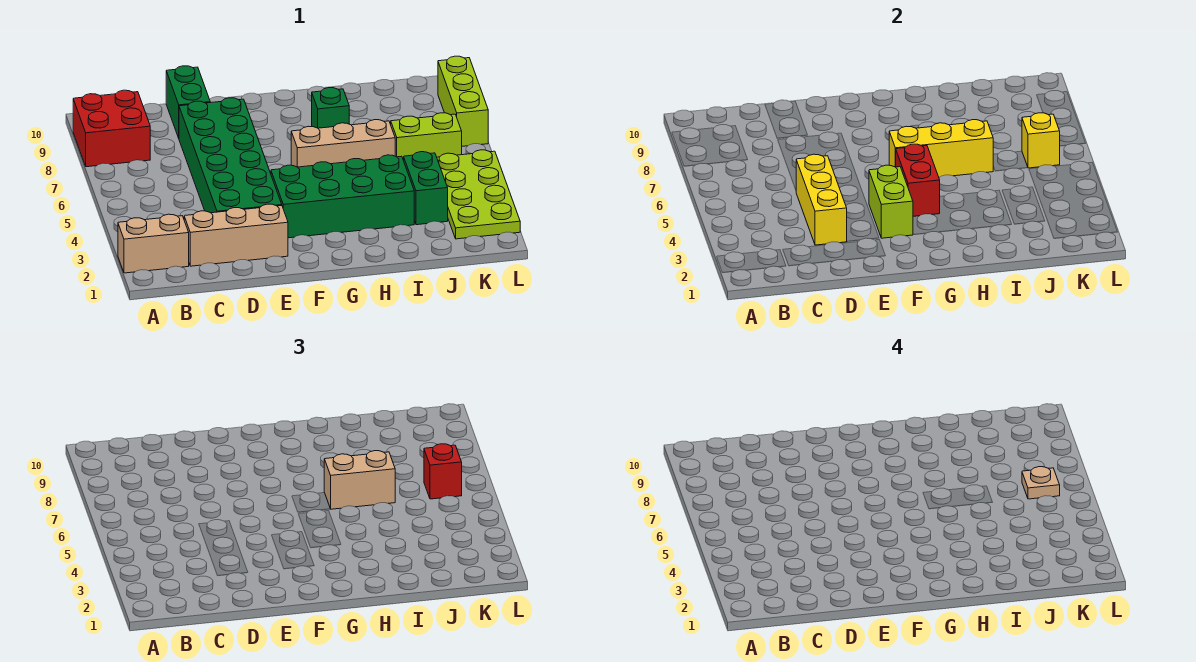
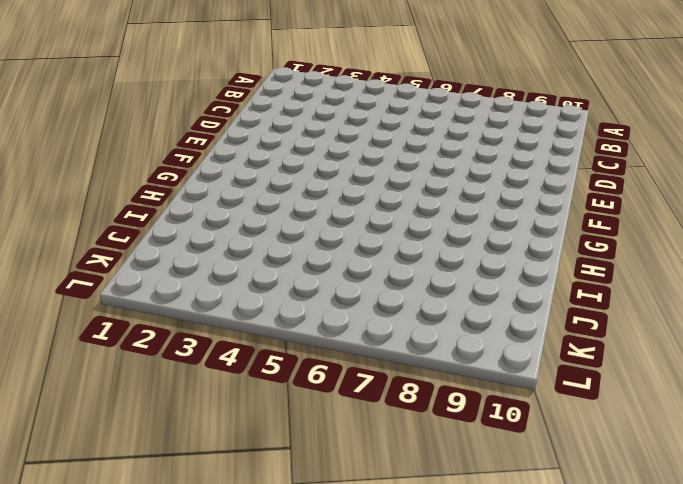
none -> tan brick A2:B2 level 1
none -> red brick A8:B9 level 1
none -> tan brick C2:E2 level 1

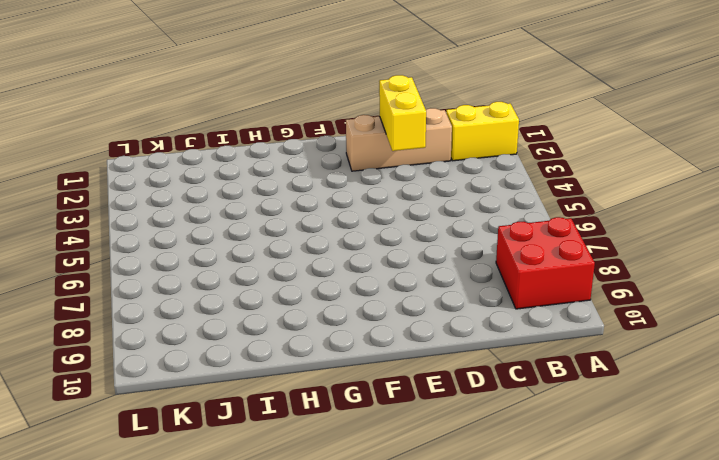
yellow brick A2:B2 level 1 -> tan brick A2:B2 level 1
yellow brick D2:D3 level 2 -> yellow brick D3:D5 level 2
none -> green brick D3:E8 level 1
none -> green brick D9:D10 level 1
none -> green brick F3:I4 level 1

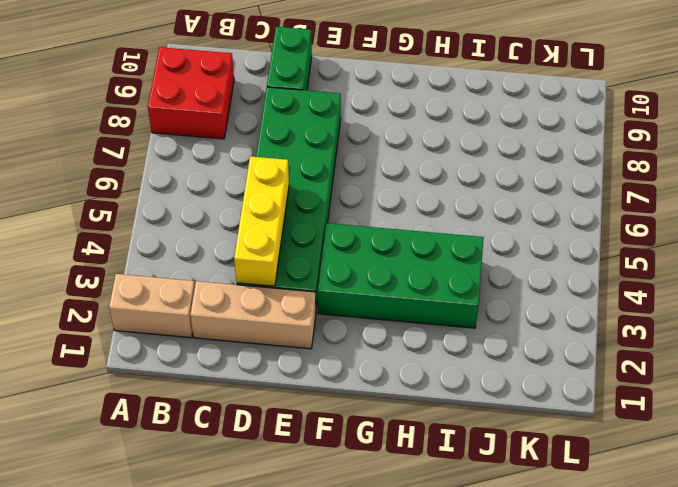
none -> tan brick G6:I6 level 1
none -> green brick H8 level 1
none -> green brick J3:J4 level 1

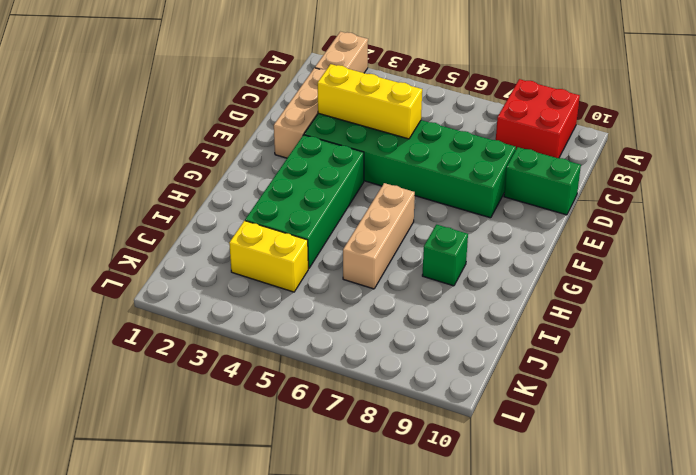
yellow brick J3:J4 level 1 -> green brick J3:J4 level 1
none -> lime brick J6:K6 level 1
none -> lime plate K2:L5 level 1
none -> lime brick L7:L9 level 1

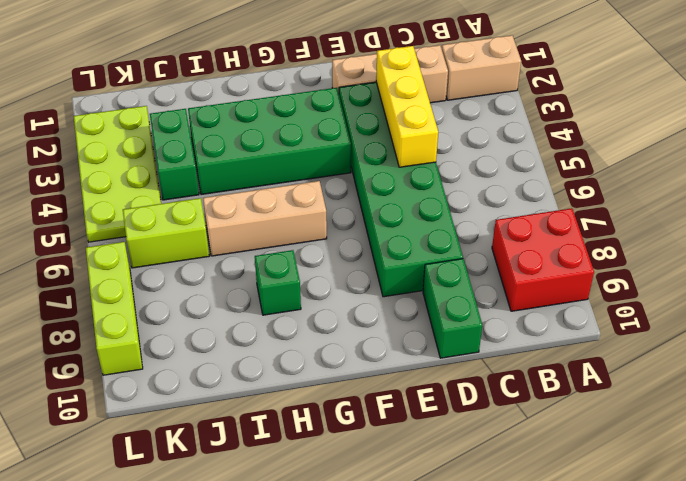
none -> lime brick F3:F4 level 2
none -> red brick G4:G5 level 2
none -> yellow brick G6:I6 level 2

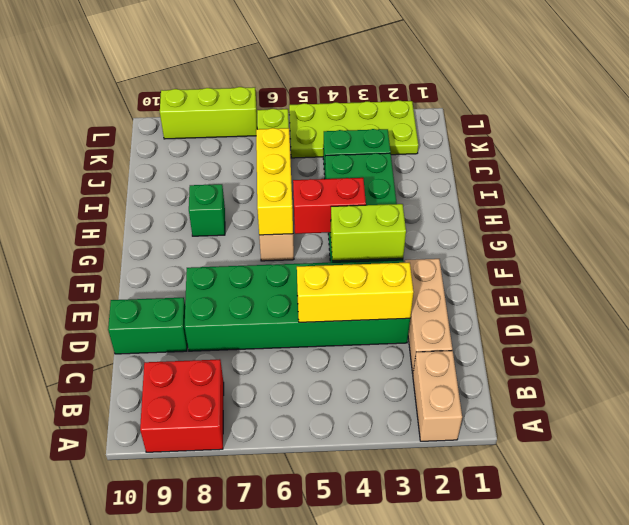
none -> yellow brick K6 level 2
none -> tan brick H6:I6 level 3
none -> red brick K6 level 3

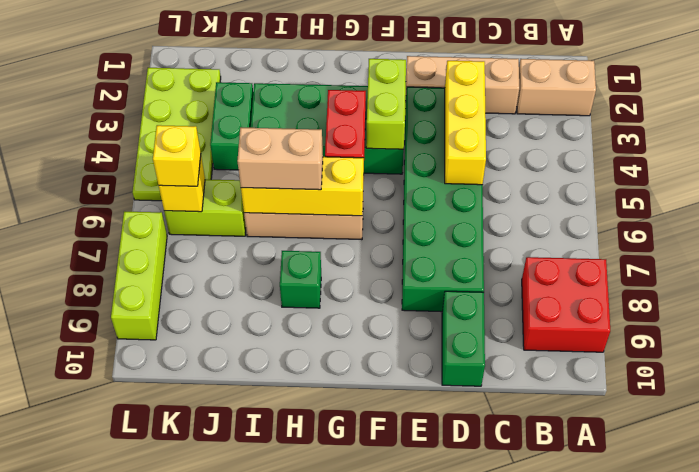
yellow brick K6 level 3 -> red brick K6 level 3
none -> tan plate K6 level 4

